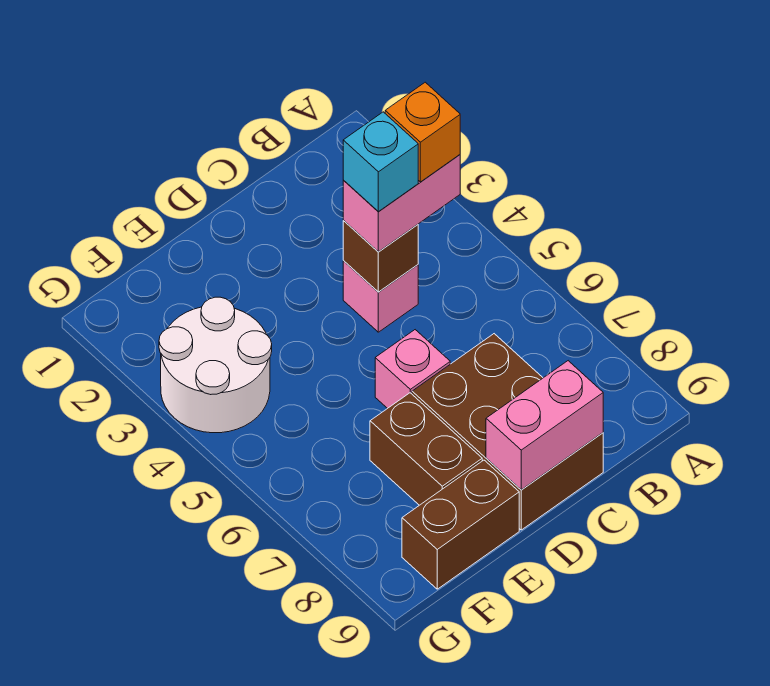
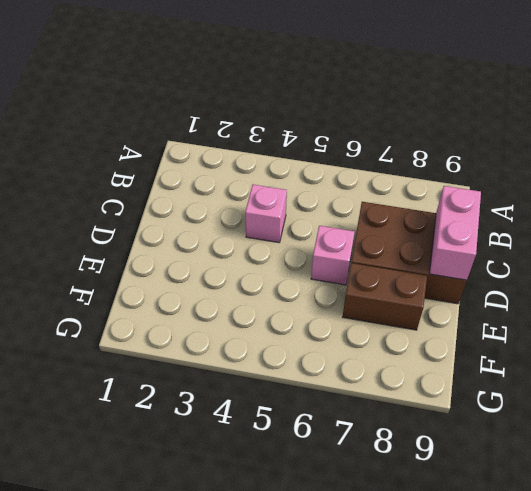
none -> brown brick E9:F9 level 1
none -> white round brick F3:G4 level 1

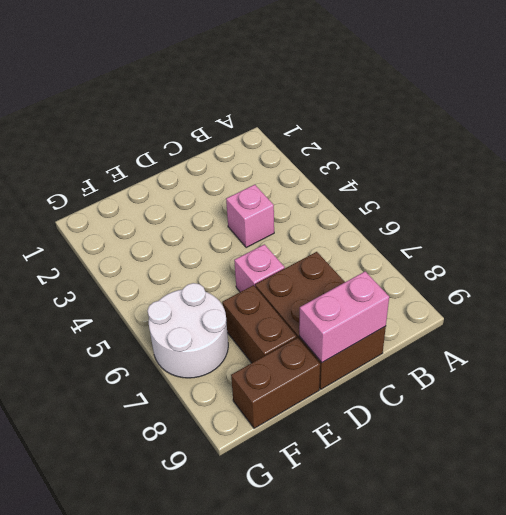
white round brick F6:G7 level 1 -> white round brick F3:G4 level 1
none -> brown brick C4 level 2
none -> pink brick B4:C4 level 3

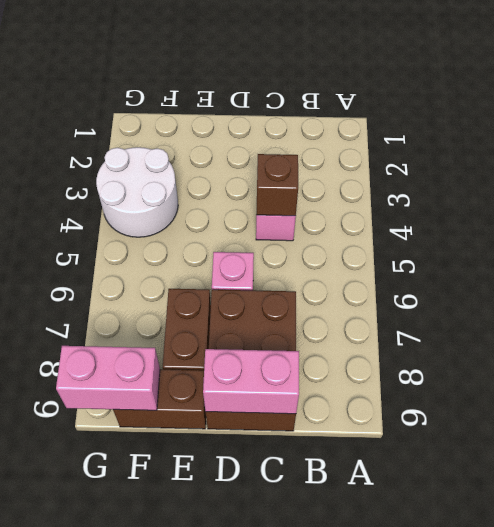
pink brick F9:G9 level 2 -> pink brick B4:C4 level 3
none -> orange brick B4 level 4
none -> cyan brick C4 level 4

